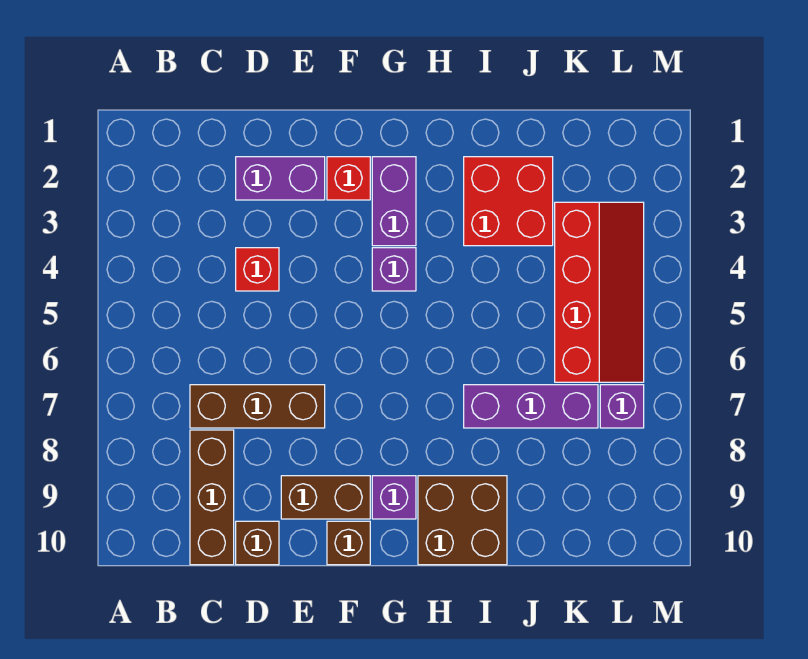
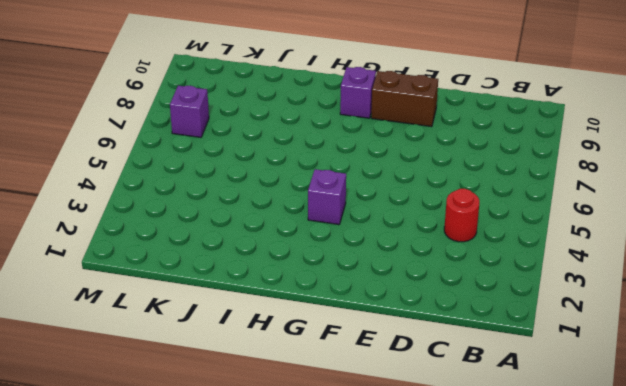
red round brick C4 level 1 -> none
none -> brown brick C7:E7 level 1
none -> brown brick C8:C10 level 1
none -> purple brick D2:E2 level 1

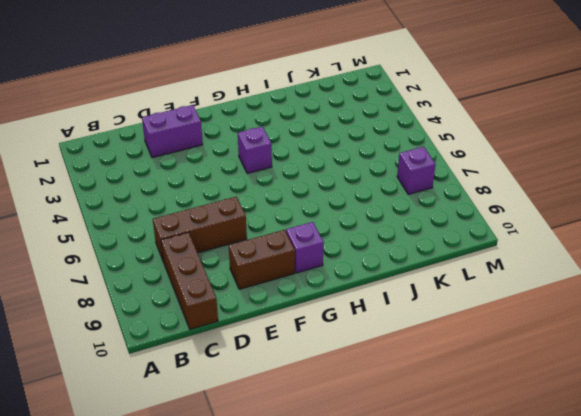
none -> red brick D4 level 1
none -> brown brick D10 level 1
none -> red brick F2 level 1

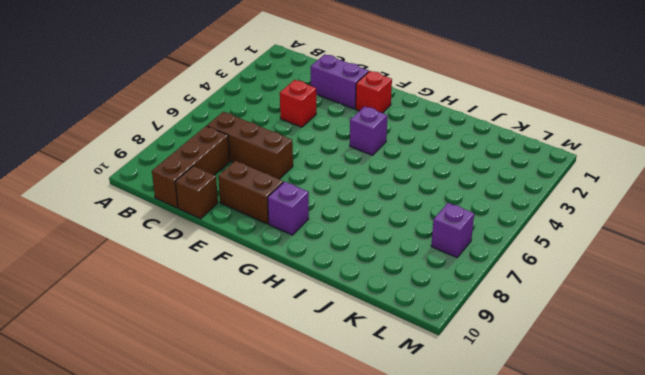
none -> brown brick F10 level 1
none -> purple brick G2:G3 level 1
none -> brown brick H9:I10 level 1

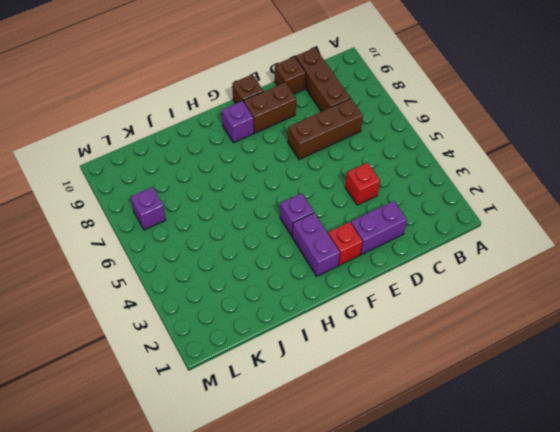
none -> brown brick H9:I10 level 1
none -> red brick I2:J3 level 1
none -> purple brick I7:K7 level 1

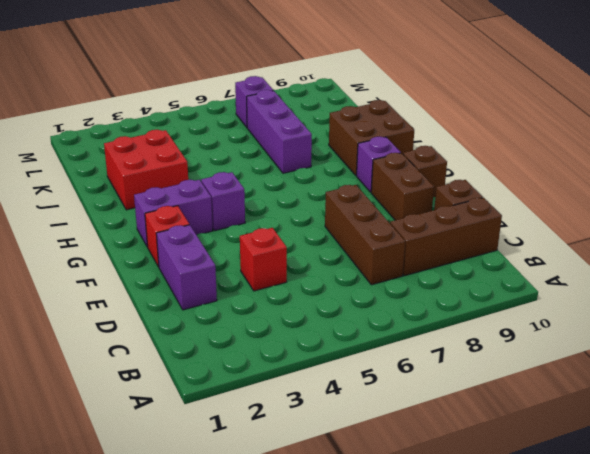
none -> red slope K3:L6 level 1 top K

